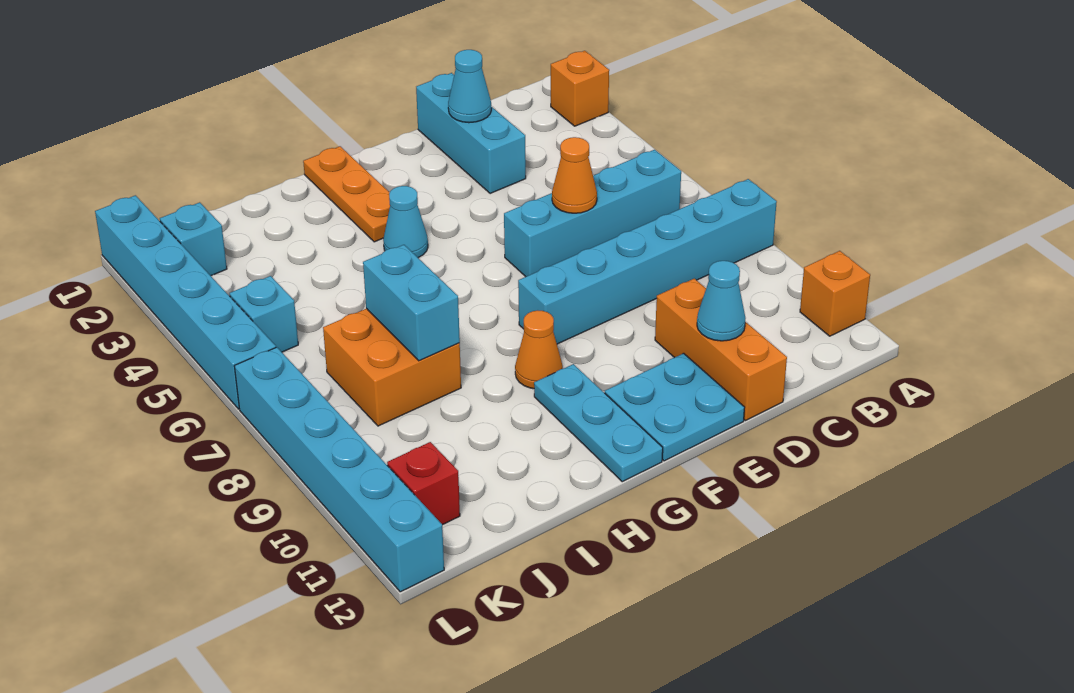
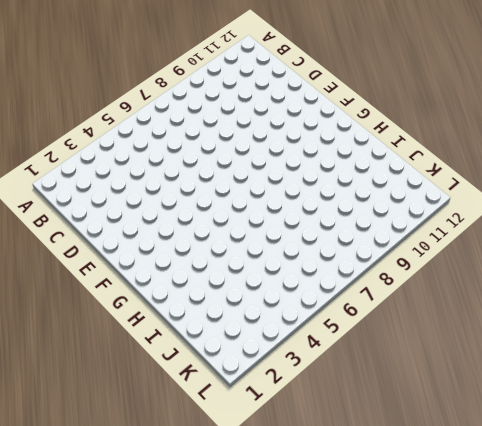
none -> orange brick A2 level 1
none -> cyan brick A8:F8 level 1
none -> orange brick A11 level 1

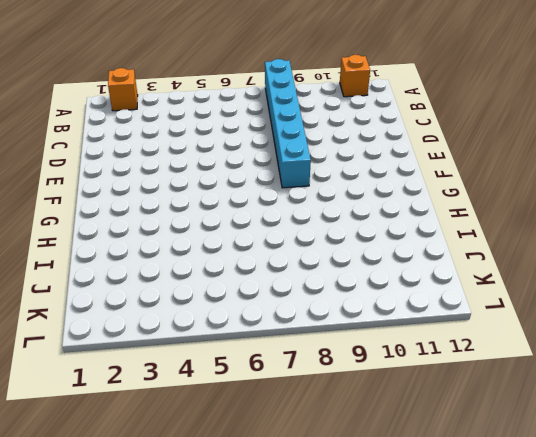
none -> cyan brick B6:E6 level 1
none -> cyan brick D1:D3 level 1
none -> orange brick D10:D12 level 1

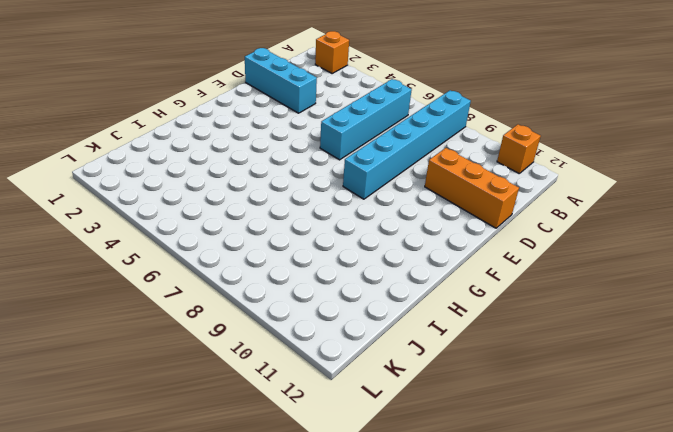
none -> cyan plate E11:F12 level 1
none -> orange plate G1:G3 level 1
none -> cyan cone G4 level 1

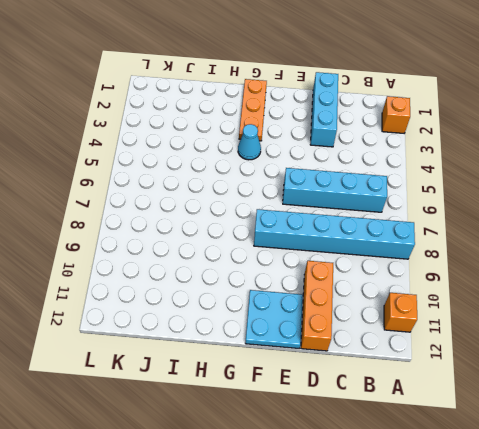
none -> orange cone G9 level 1
none -> cyan plate G10:G12 level 1
none -> orange brick I7:J8 level 1

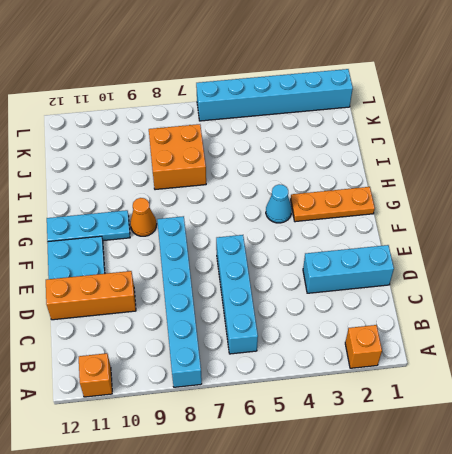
none -> cyan brick K2 level 1
none -> cyan brick K5 level 1
none -> red brick K11 level 1

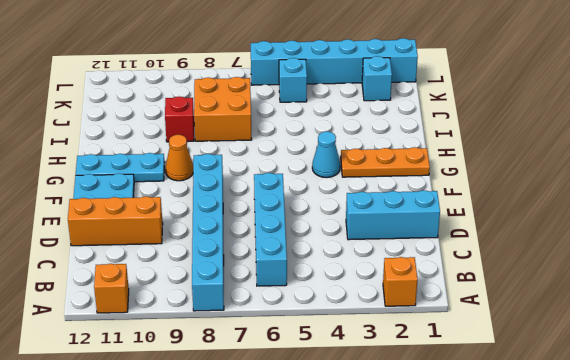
red brick I9 level 1 -> red brick K11 level 1
none -> cyan brick L7:L12 level 1
none -> cyan cone D2 level 2
none -> orange cone D6 level 2

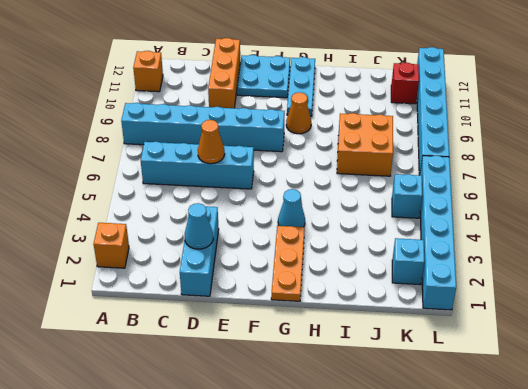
none -> cyan cone D11 level 2
none -> cyan brick I7:I8 level 2

